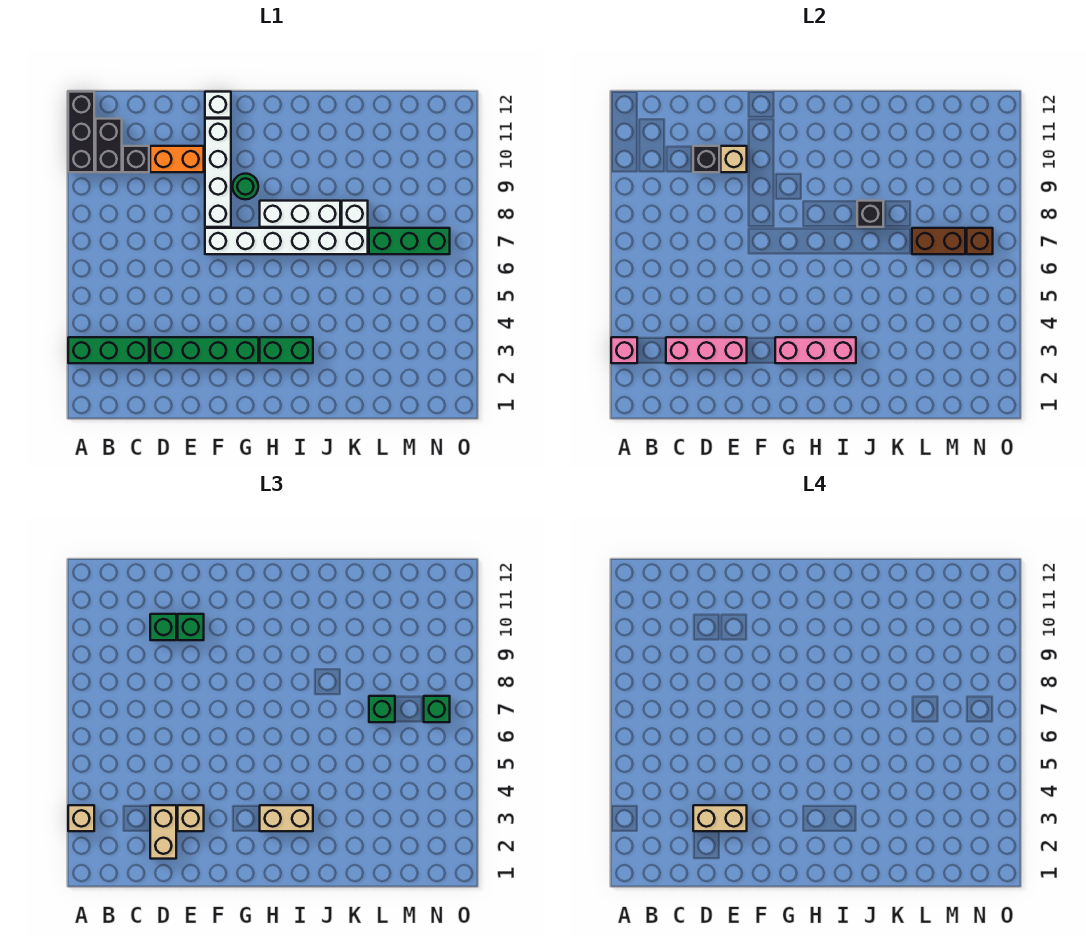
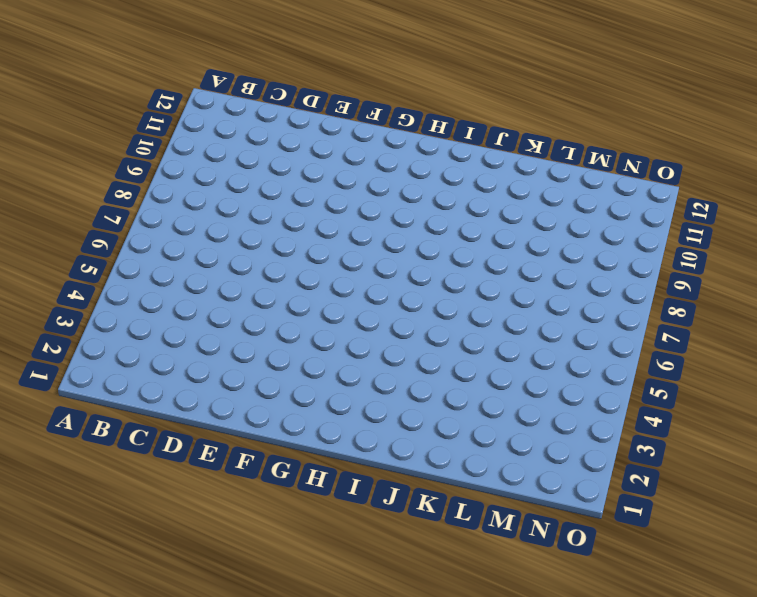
none -> green brick A3:C3 level 1
none -> black brick A10:A12 level 1
none -> black brick B10:B11 level 1
none -> black brick C10 level 1

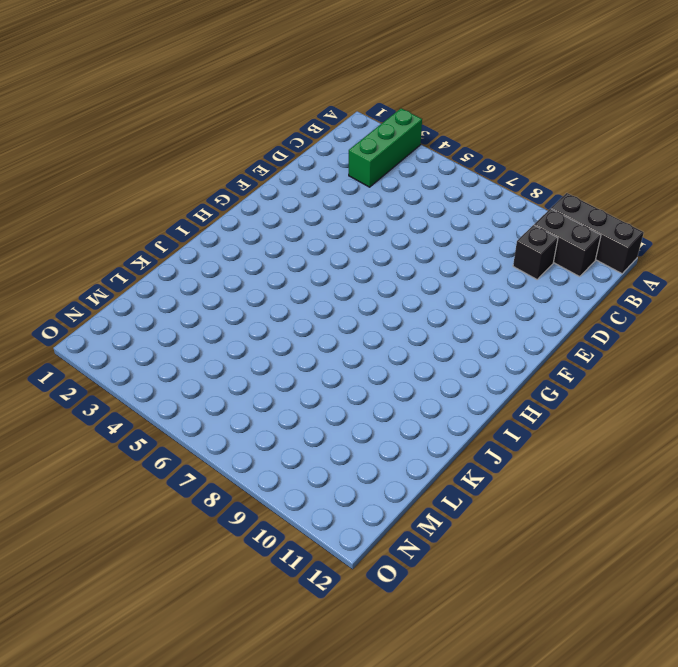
none -> green brick D3:G3 level 1
none -> orange brick D10:E10 level 1
none -> white brick F7:K7 level 1
none -> white brick F8:F11 level 1

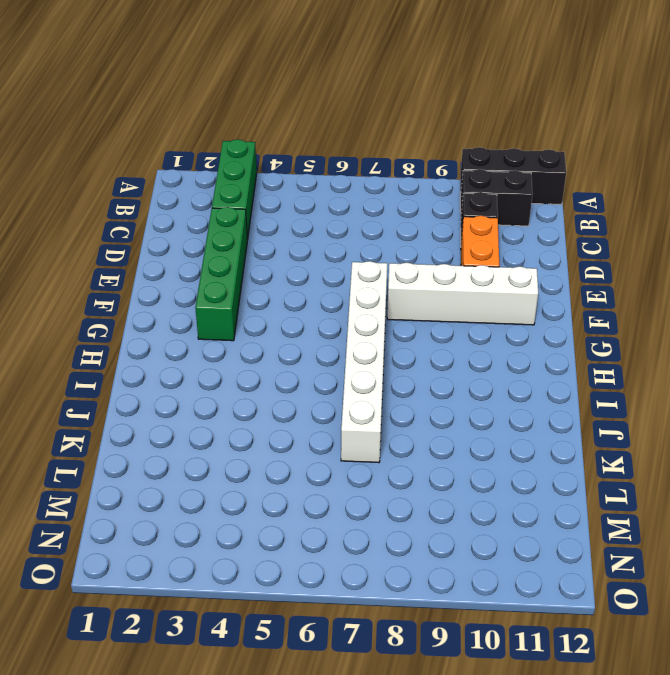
none -> white brick F12 level 1
none -> green round brick G9 level 1
none -> green brick H3:I3 level 1
none -> white brick H8:J8 level 1

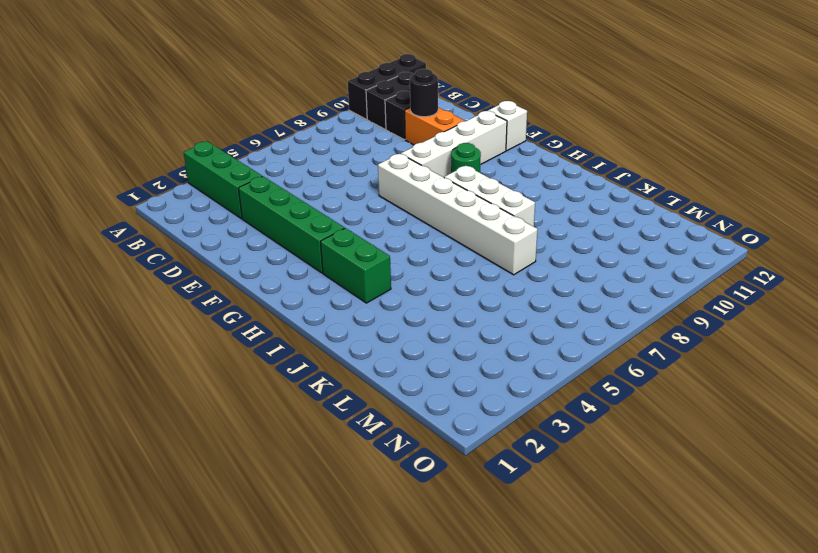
black round brick D10 level 2 -> black brick D10 level 2
none -> white brick K8 level 1
none -> green brick L7:N7 level 1
none -> pink brick A3 level 2
none -> pink brick C3:E3 level 2

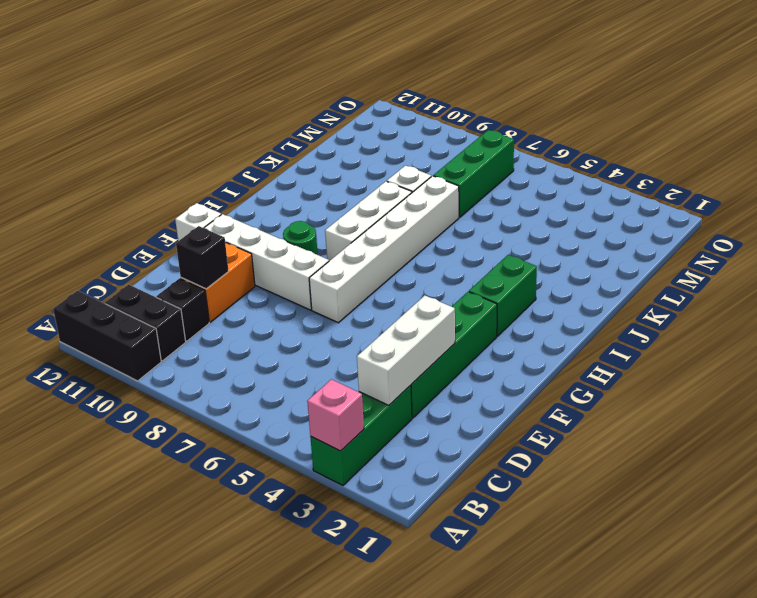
white brick C3:E3 level 2 -> pink brick C3:E3 level 2
none -> tan brick E10 level 2
none -> pink brick G3:I3 level 2
none -> black brick J8 level 2
none -> brown brick L7:M7 level 2

